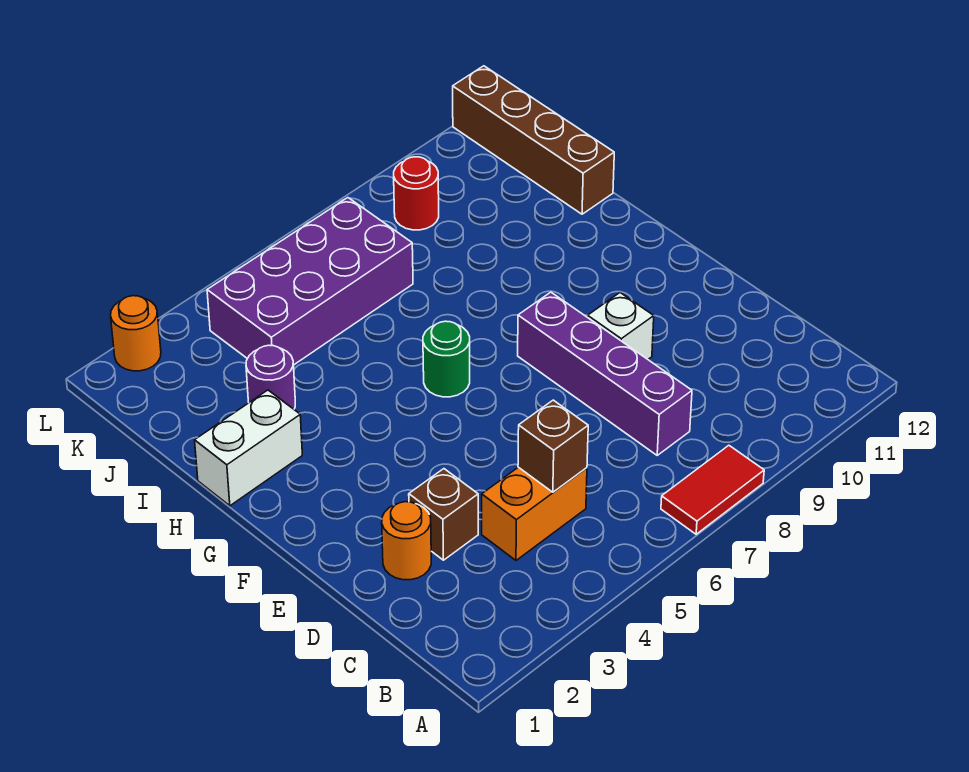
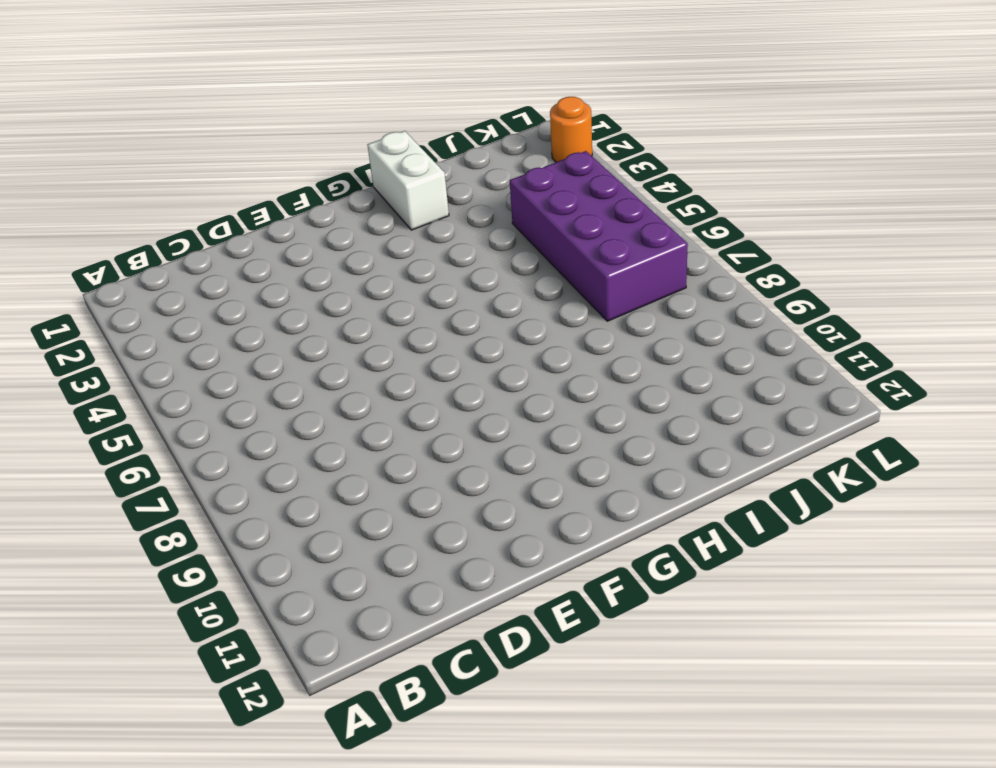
none -> red tile A7:A8 level 1
none -> orange brick C4:C5 level 1
none -> purple brick C8:F8 level 1

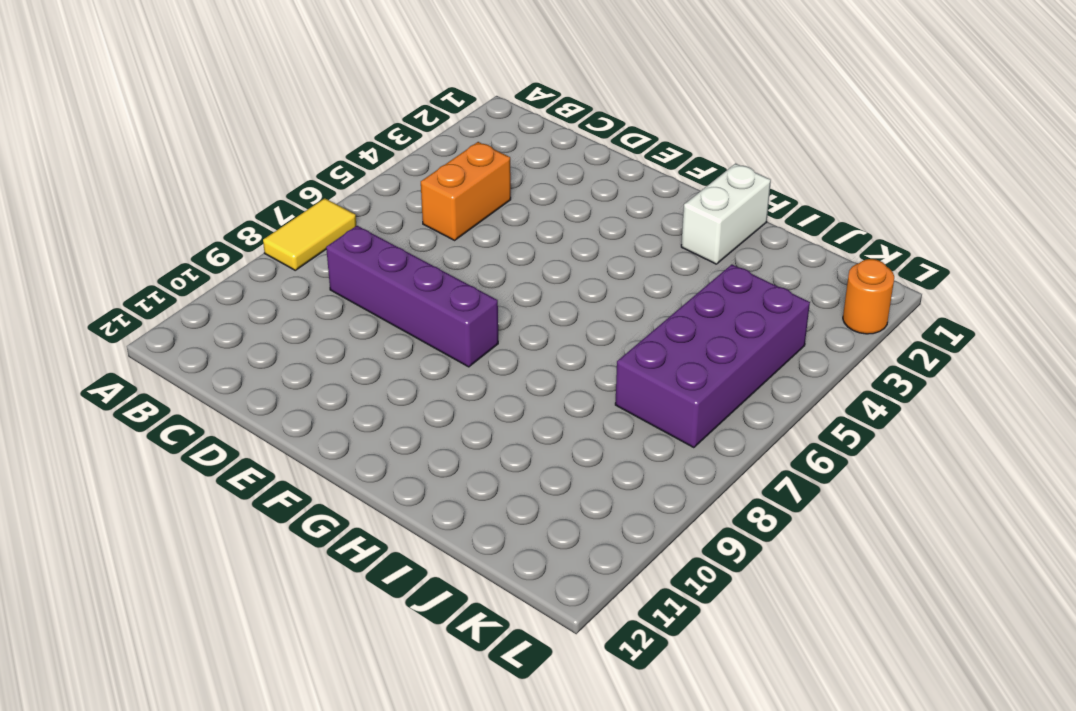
yellow tile A7:A8 level 1 -> red tile A7:A8 level 1
none -> orange round brick D2 level 1
none -> brown brick D3 level 1
none -> white brick E9 level 1

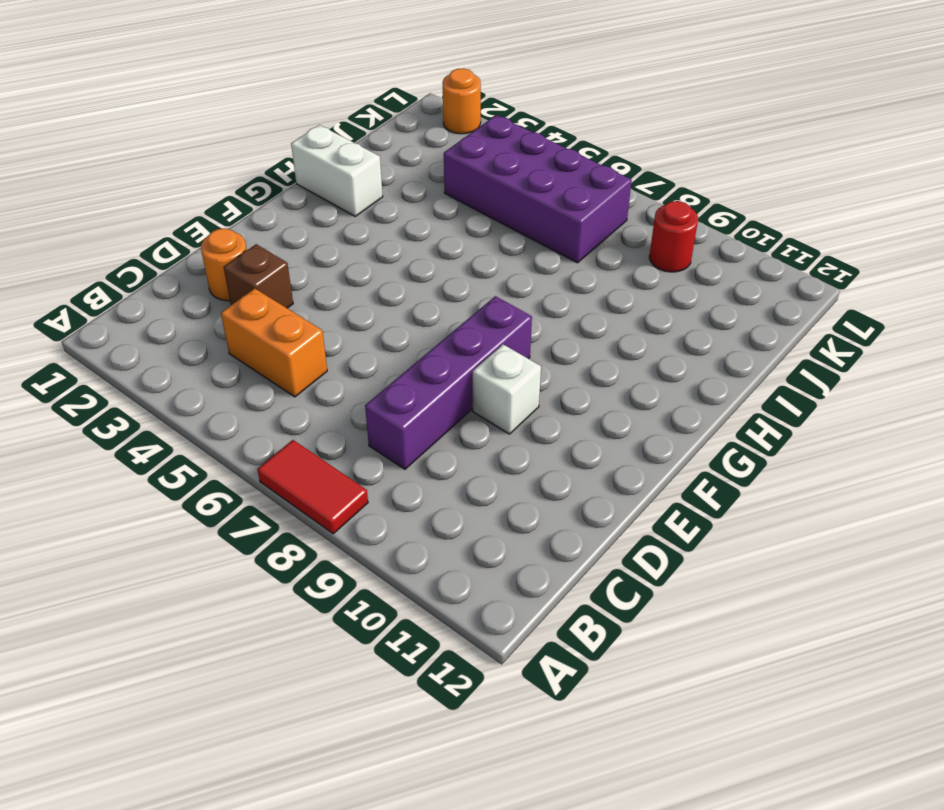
none -> green round brick G6 level 1
none -> purple round brick I3 level 1
none -> brown brick I12:L12 level 1

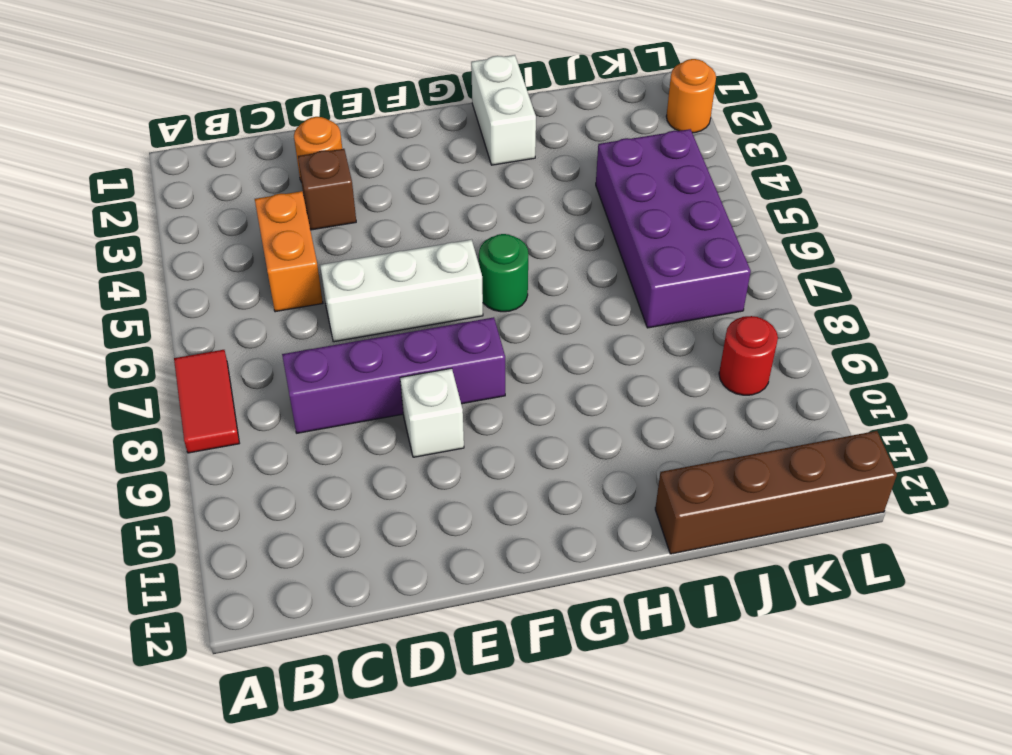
white brick D6:F6 level 1 -> none
none -> purple round brick I3 level 1
none -> brown brick C5 level 2

